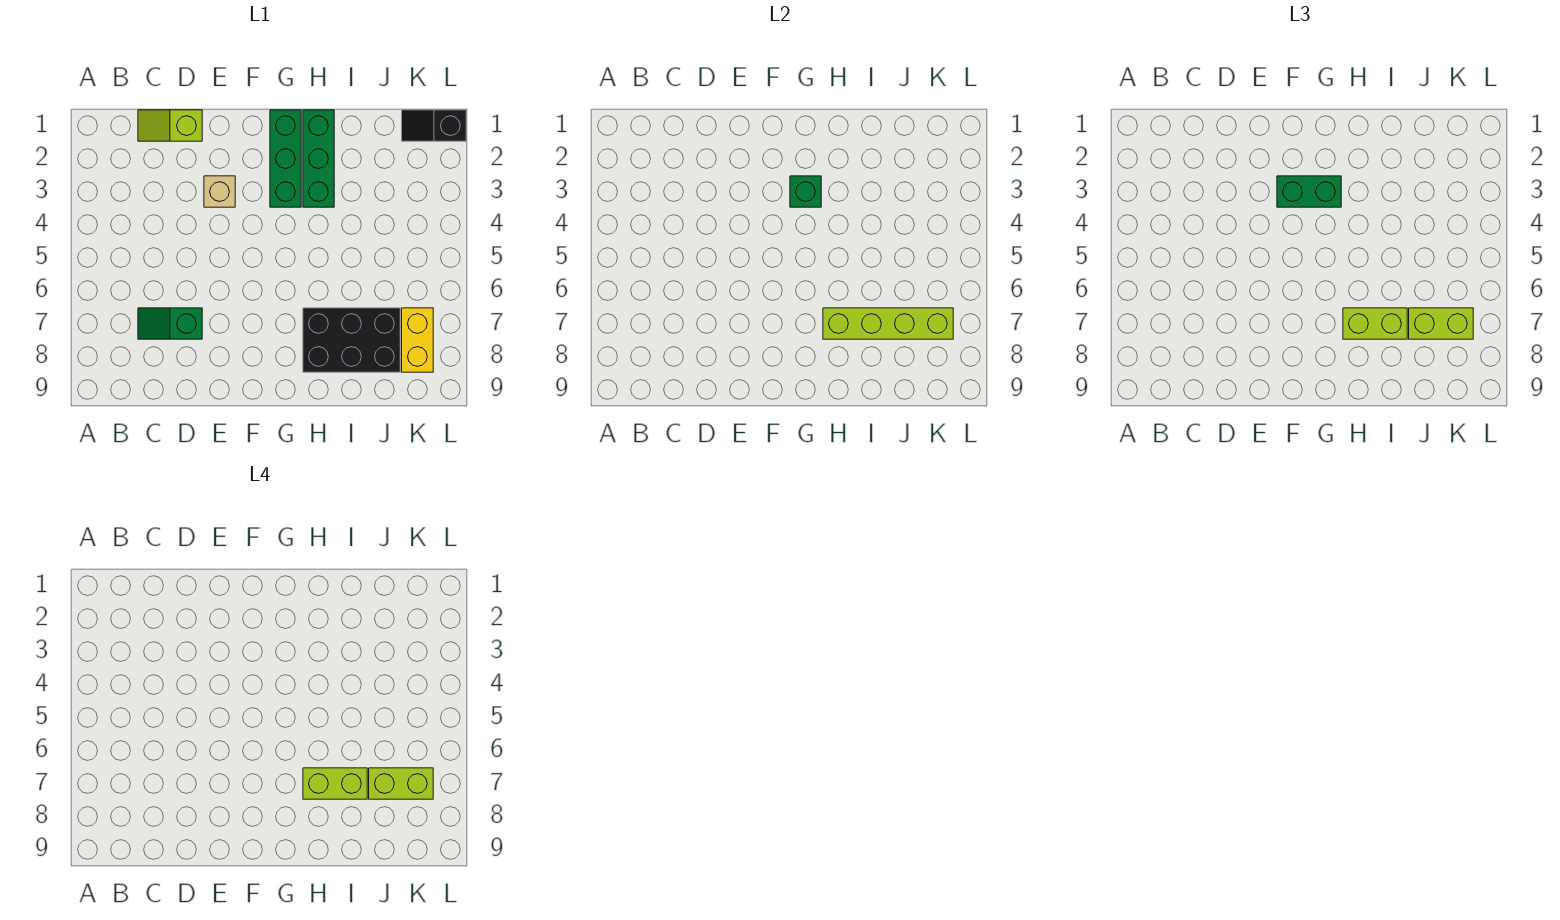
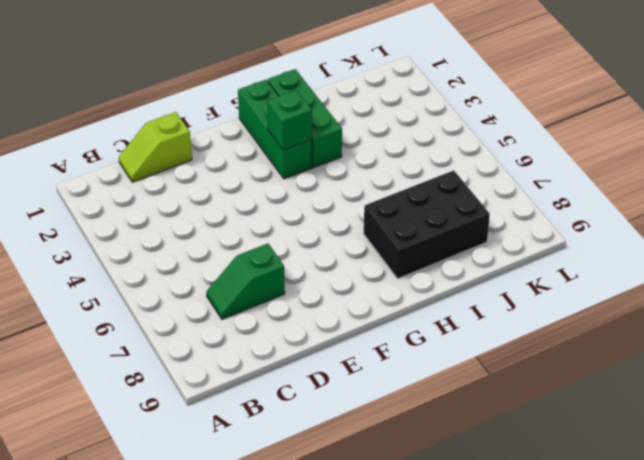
none -> tan brick E3 level 1
none -> black slope K1:L1 level 1 top L
none -> yellow brick K7:K8 level 1

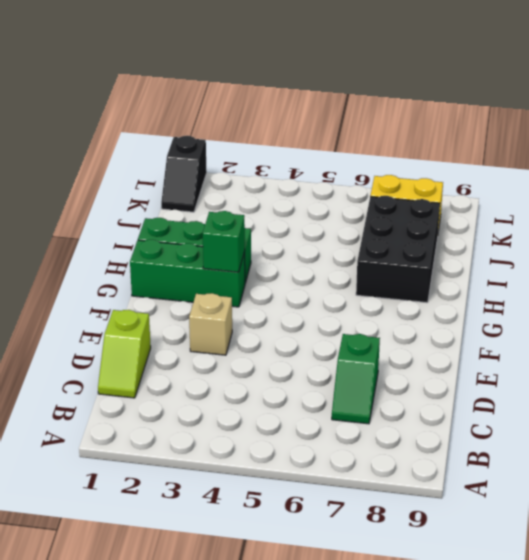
none -> lime brick H7:K7 level 2
none -> green brick F3:G3 level 3
none -> lime brick H7:I7 level 3

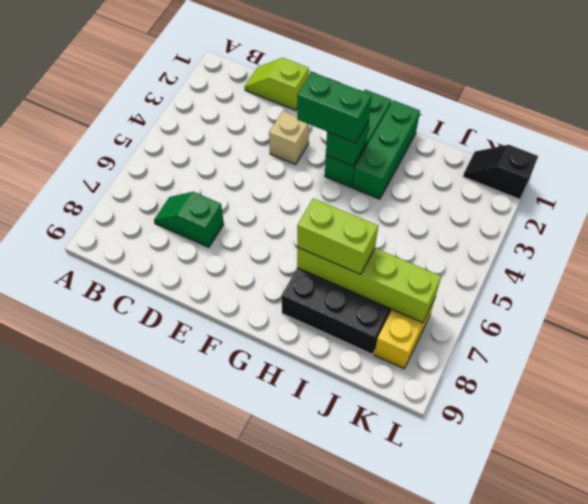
none -> lime brick J7:K7 level 3
none -> lime brick H7:I7 level 4
none -> lime brick J7:K7 level 4

